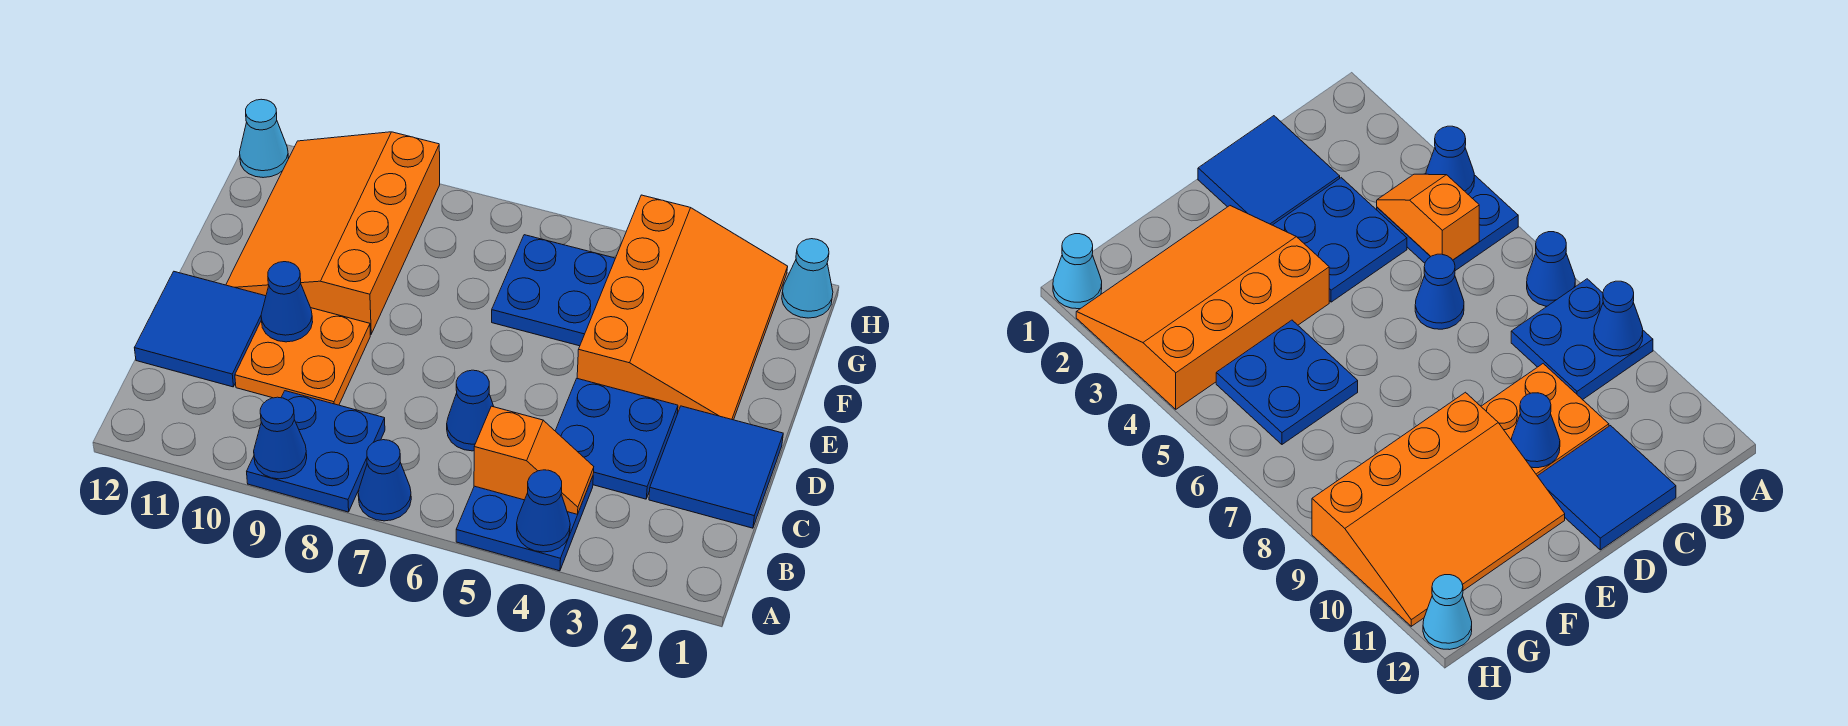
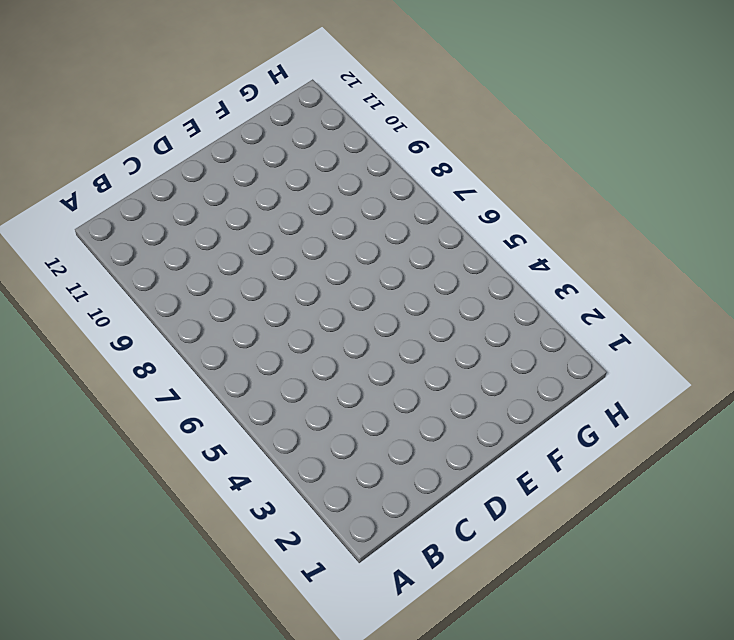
none -> blue plate A4:B5 level 1
none -> blue cone A7 level 1
none -> blue plate A8:B9 level 1

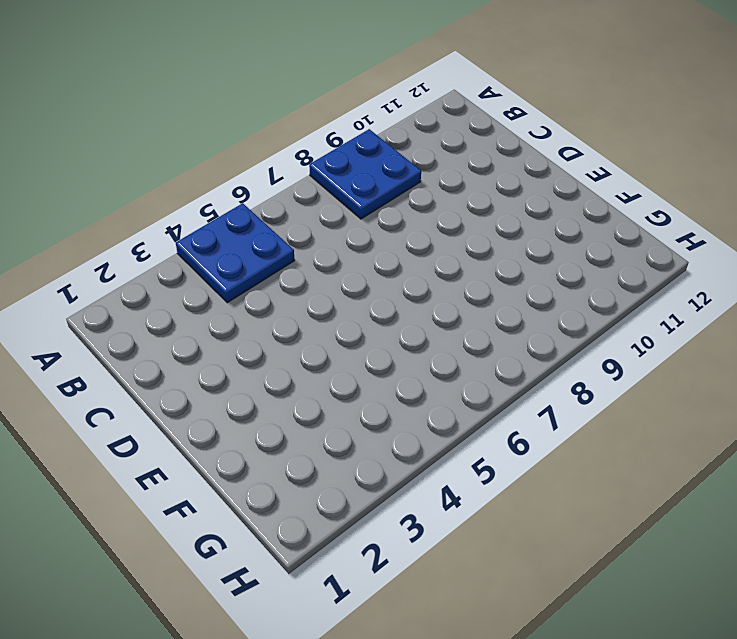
none -> blue cone A7 level 1
none -> blue tile C1:D2 level 1
none -> blue plate C3:D4 level 1

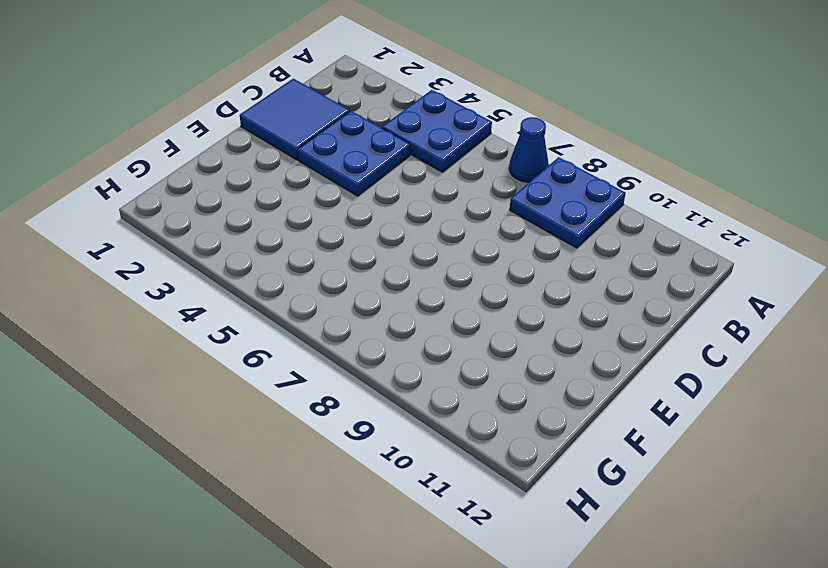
none -> blue cone C6 level 1
none -> orange plate C9:D10 level 1
none -> blue tile C11:D12 level 1

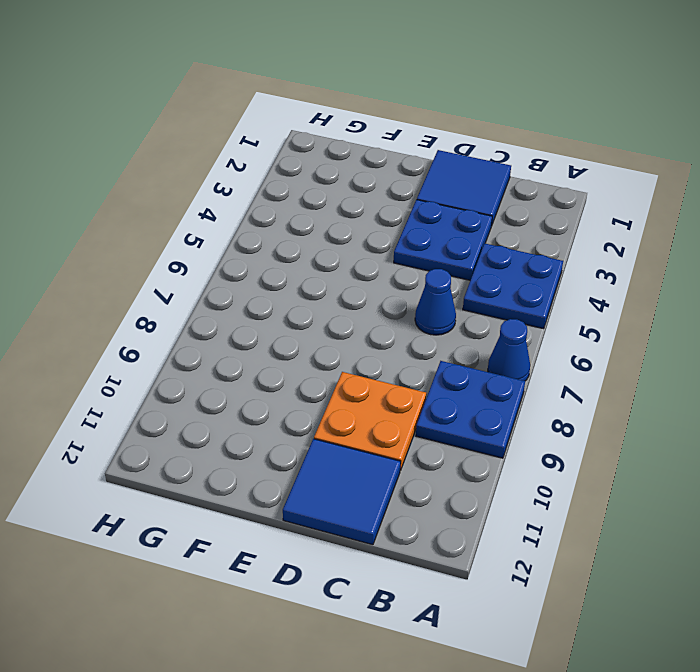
none -> orange slope E2:H4 level 1 top 4
none -> orange slope E9:H11 level 1 top 9
none -> blue plate F5:G6 level 1

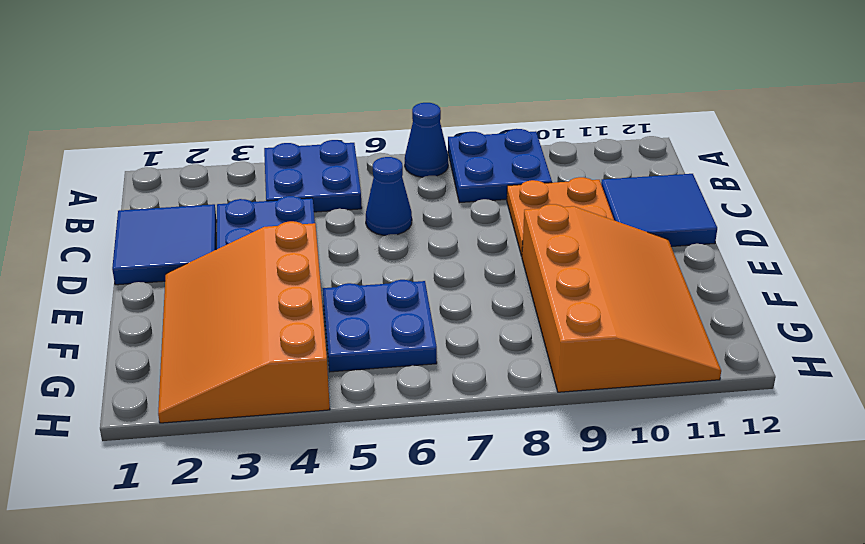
none -> cyan cone H1 level 1
none -> cyan cone H12 level 1
none -> blue cone A4 level 2

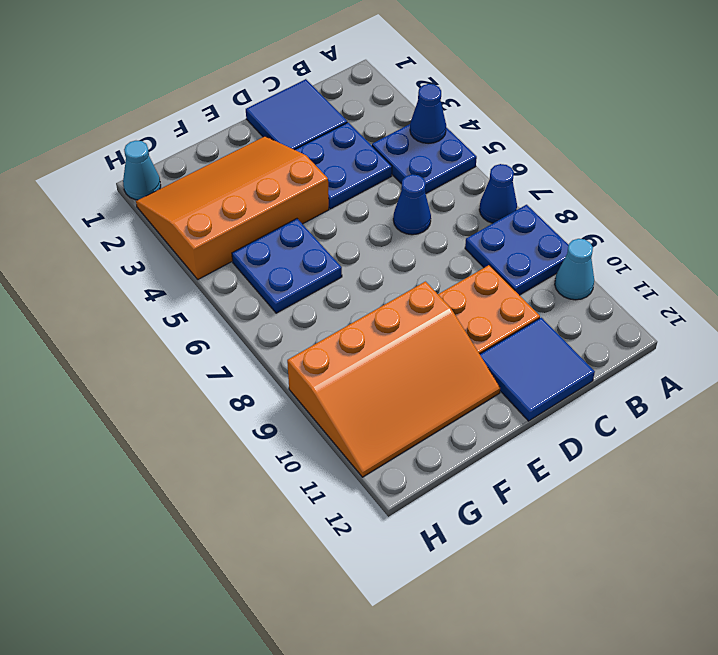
cyan cone A10 level 1 -> cyan cone H12 level 1
none -> blue cone A9 level 2
none -> orange slope B4:B5 level 2 top 5
none -> blue cone D10 level 2

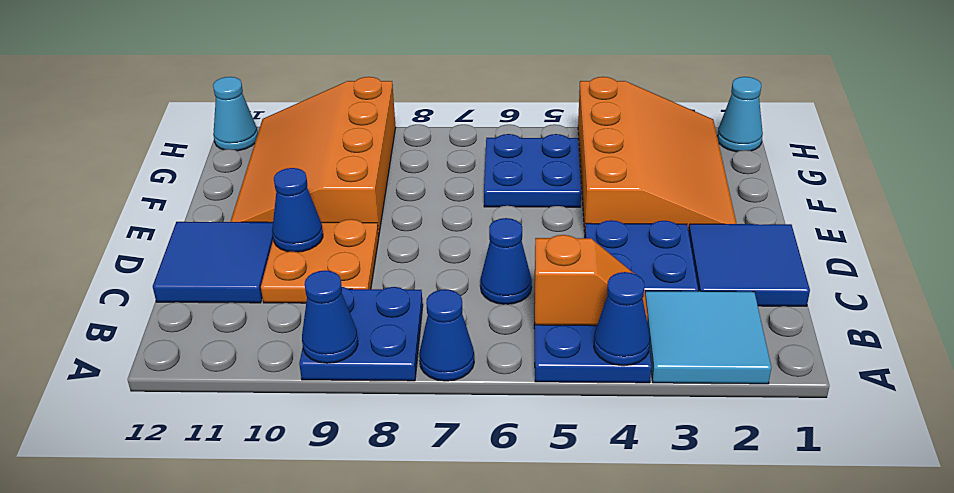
cyan tile A2:B3 level 1 -> none

